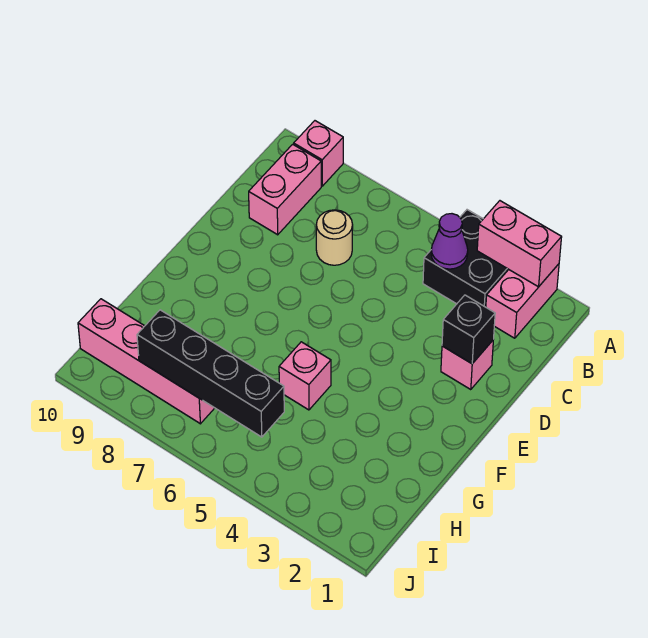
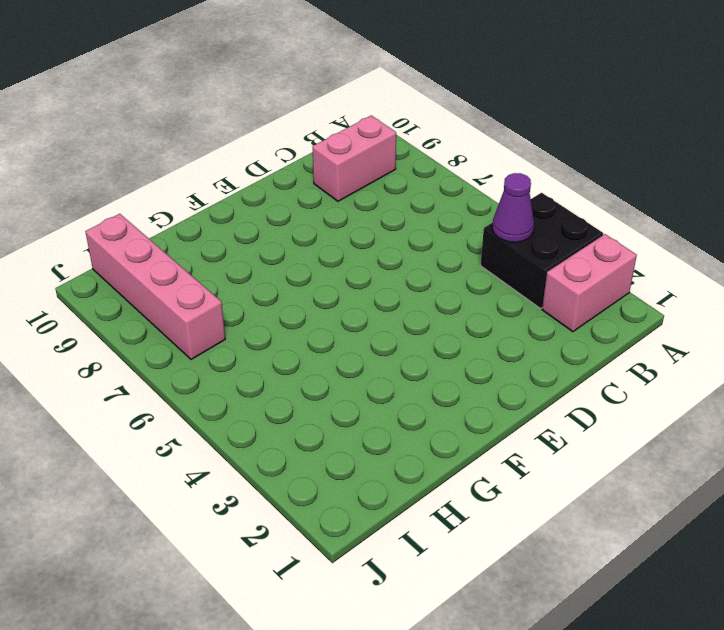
none -> pink brick A9 level 1
none -> tan round brick C7 level 1
none -> pink brick D2 level 1

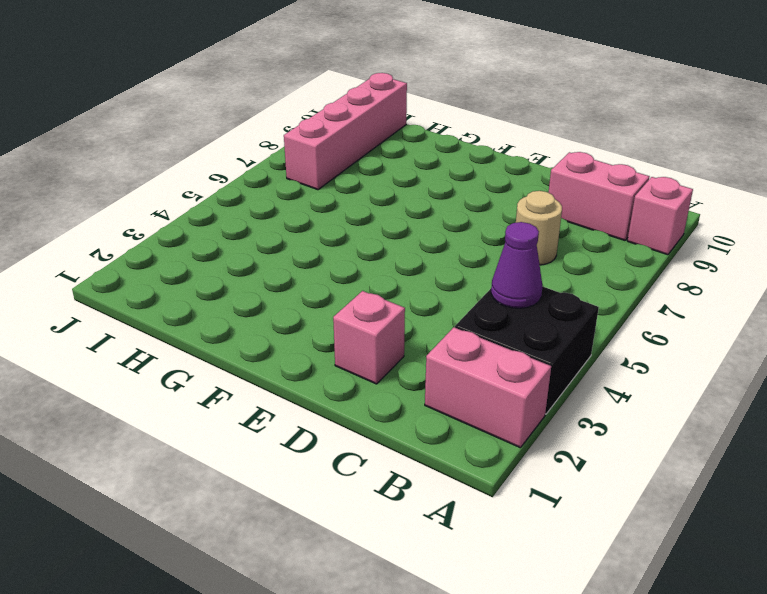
none -> pink brick G5 level 1
none -> pink brick A2:A3 level 2
none -> black brick D2 level 2

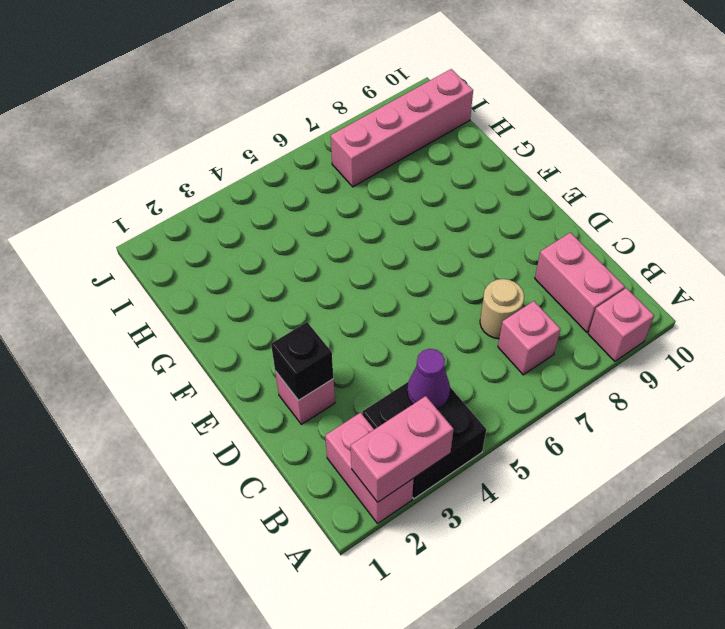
pink brick B7 level 1 -> pink brick G5 level 1
none -> black brick I5:I8 level 2

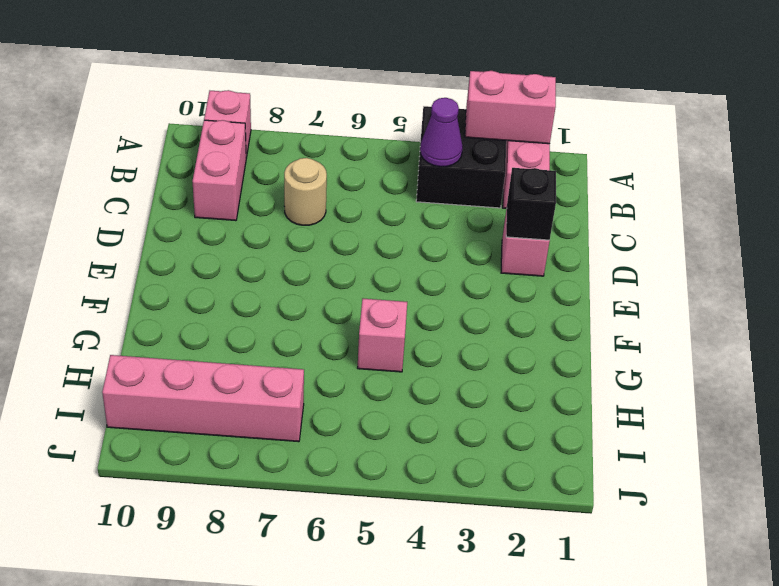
none -> black brick I5:I8 level 2

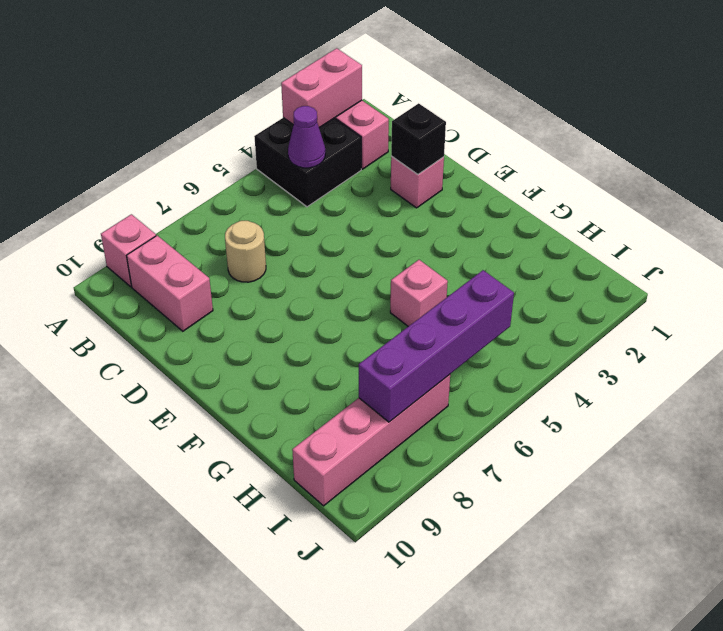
purple brick I5:I8 level 2 -> black brick I5:I8 level 2

